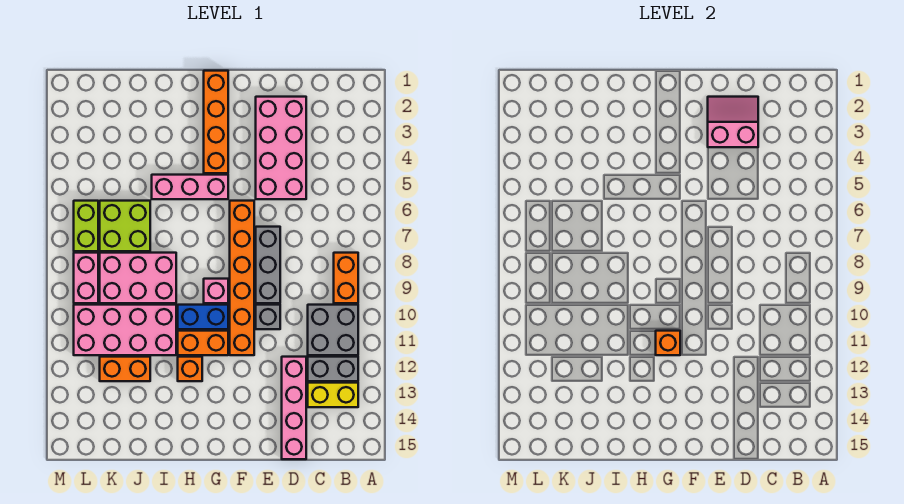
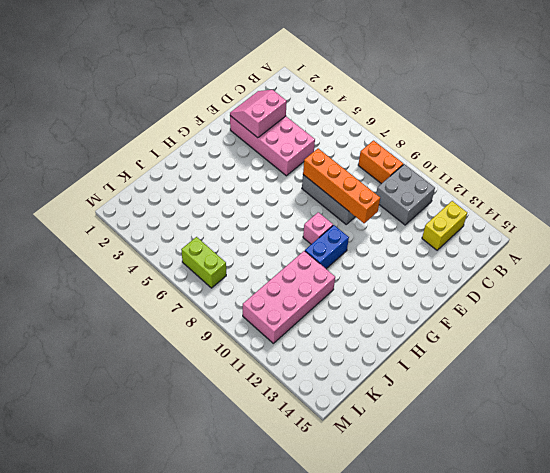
orange brick E7:E10 level 2 -> orange brick G1:G4 level 1
none -> grey brick B12:C12 level 1
none -> pink brick D12:D15 level 1
none -> grey brick E10 level 1

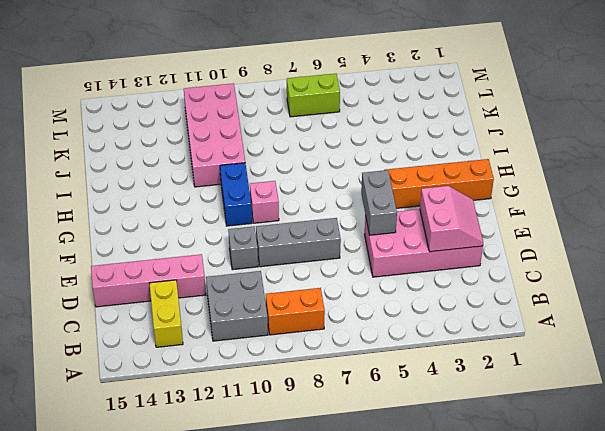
grey brick E5:F5 level 2 -> grey brick B12:C12 level 1
none -> orange brick F6:F11 level 1
none -> pink brick G5:I5 level 1
none -> orange brick G11:H11 level 1

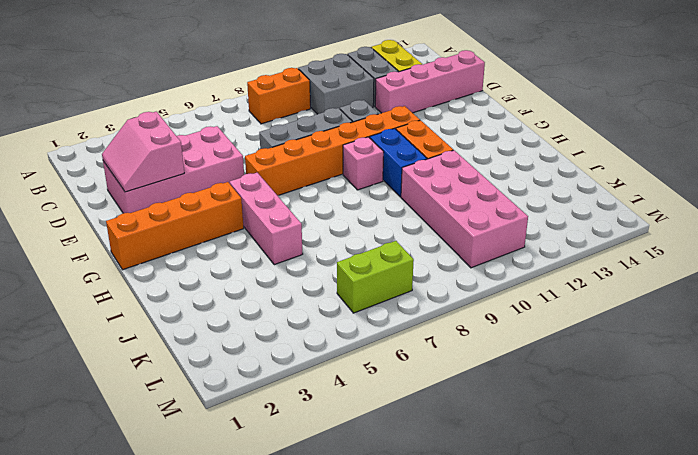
none -> orange brick H12 level 1
none -> pink brick I8:K9 level 1
none -> lime brick J6:K7 level 1

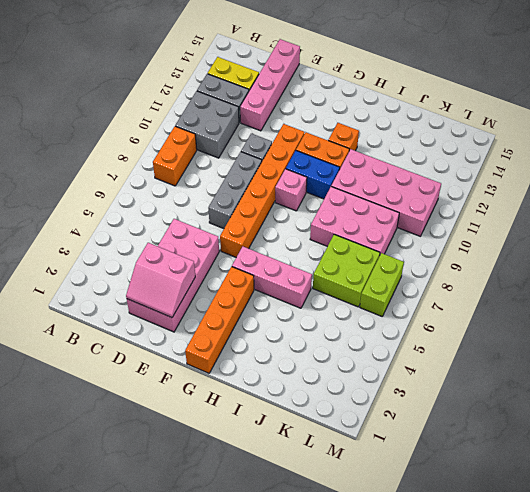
none -> orange brick J12:K12 level 1
none -> pink brick L8:L9 level 1
none -> orange brick G11 level 2

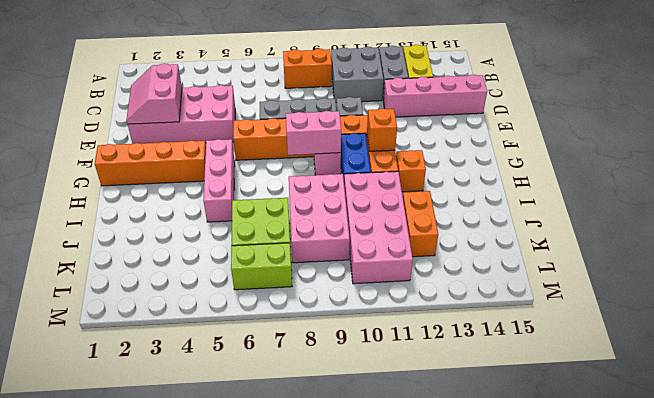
pink brick G8:G9 level 2 -> pink brick L8:L9 level 1

